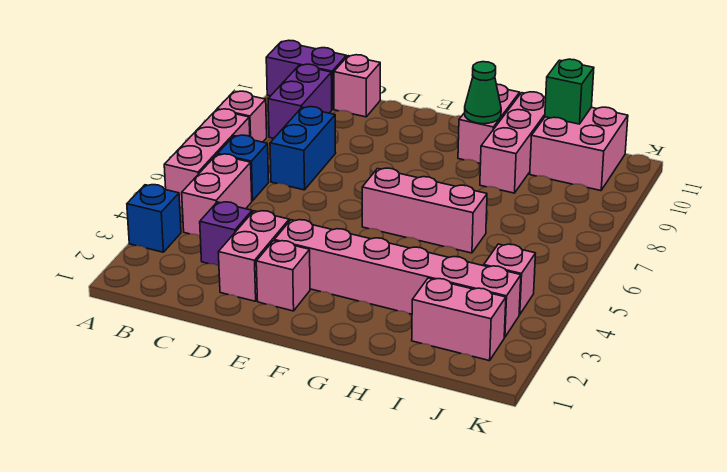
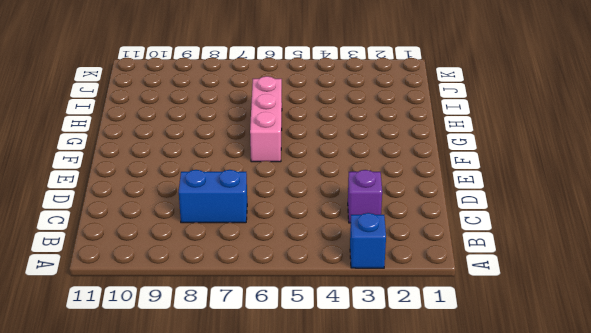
none -> pink brick A5:A7 level 1
none -> pink brick A8 level 1
none -> purple brick A11:B11 level 1

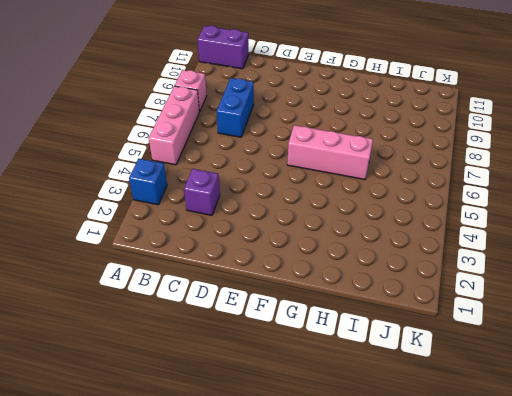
none -> pink brick B4:B5 level 1
none -> blue brick B6 level 1
none -> purple brick B9:B10 level 1

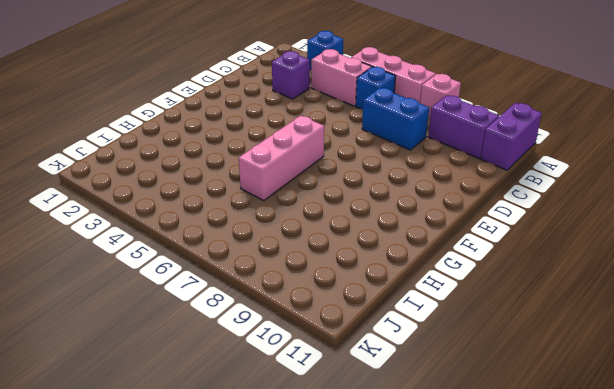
none -> pink brick C11 level 1
none -> pink brick D2:D3 level 1
none -> pink brick E2 level 1

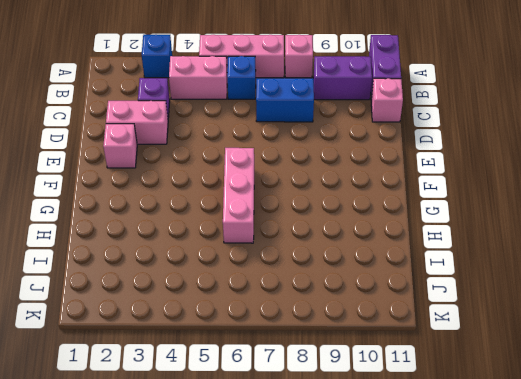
none -> pink brick E3:J3 level 1
none -> pink brick G10:G11 level 1
none -> pink brick H9:H11 level 1

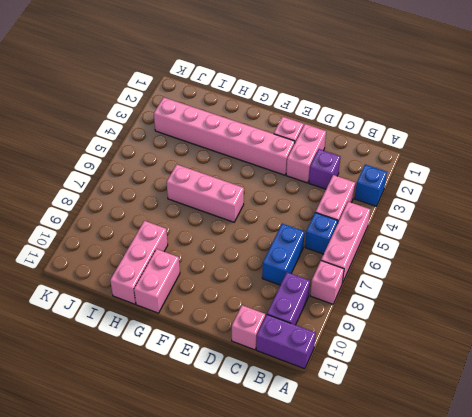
none -> pink brick I2:J2 level 1
none -> pink brick I10:J11 level 1
none -> pink brick J4 level 1

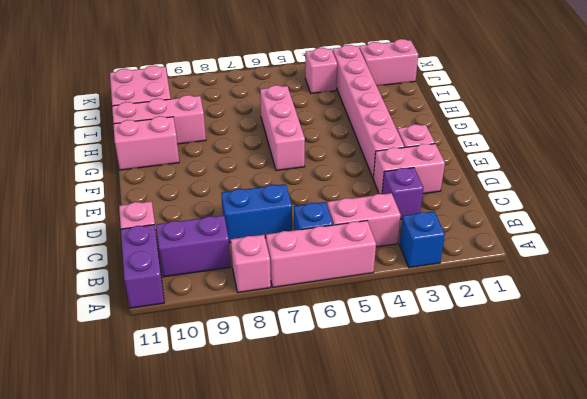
pink brick J1:J2 level 1 -> pink brick I2:J2 level 1
none -> green cone G10 level 2
none -> green brick I11 level 2

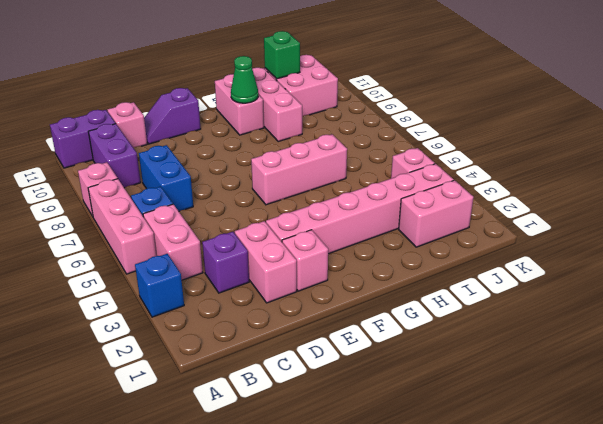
purple slope D11:E11 level 1 top E -> none

